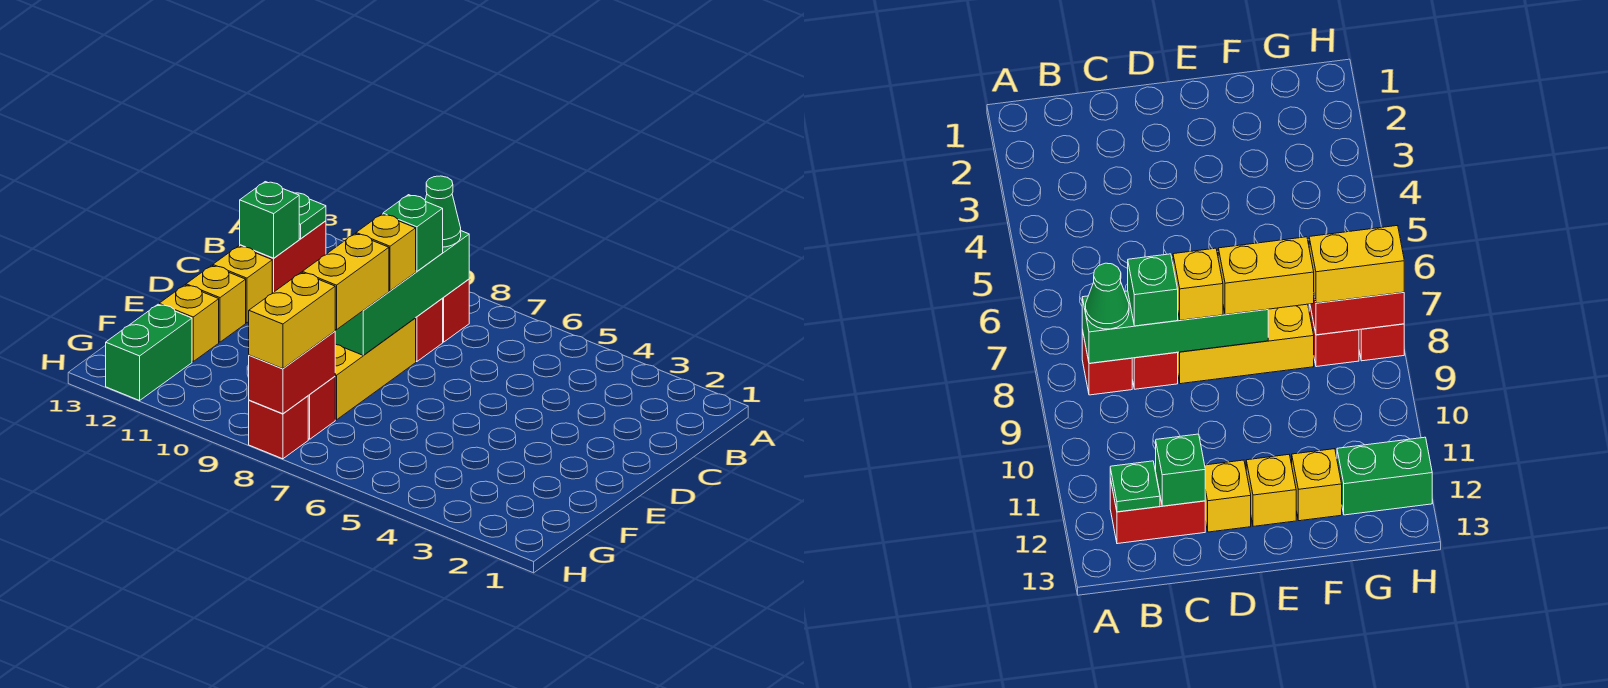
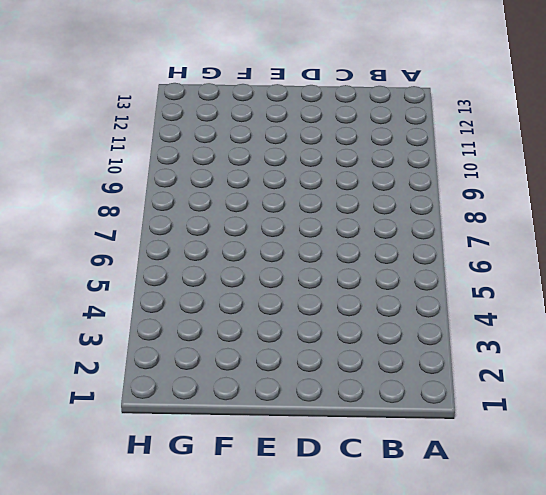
none -> red brick B8 level 1
none -> red brick B12:C12 level 1
none -> red brick C8 level 1

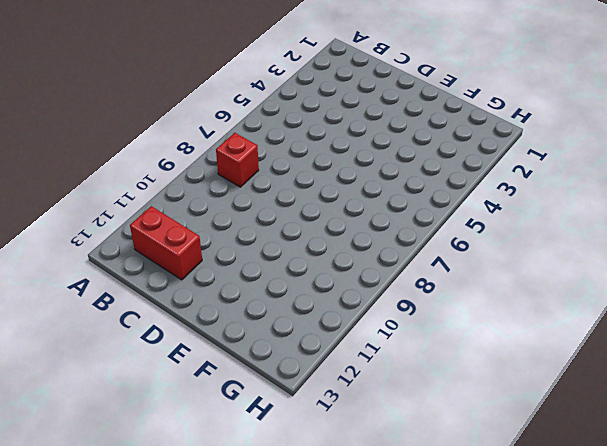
none -> red brick C8 level 1
none -> yellow brick D8:F8 level 1
none -> yellow brick D12 level 1

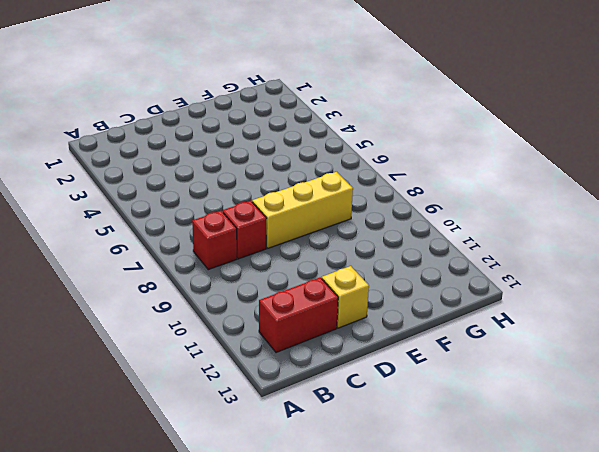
none -> yellow brick E12 level 1
none -> yellow brick F12 level 1
none -> red brick G8 level 1

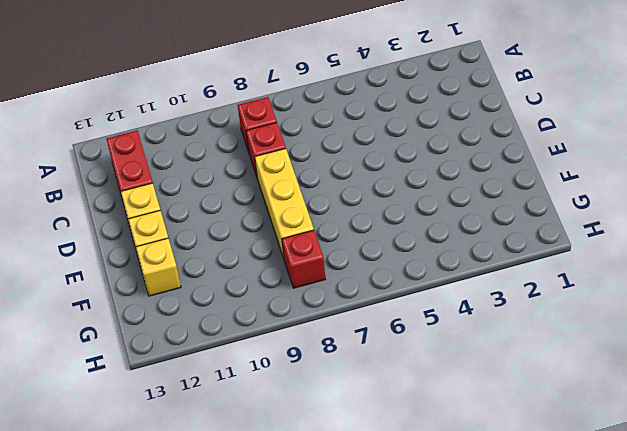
none -> green brick G12:H12 level 1
none -> red brick H8 level 1
none -> green brick B8:E8 level 2

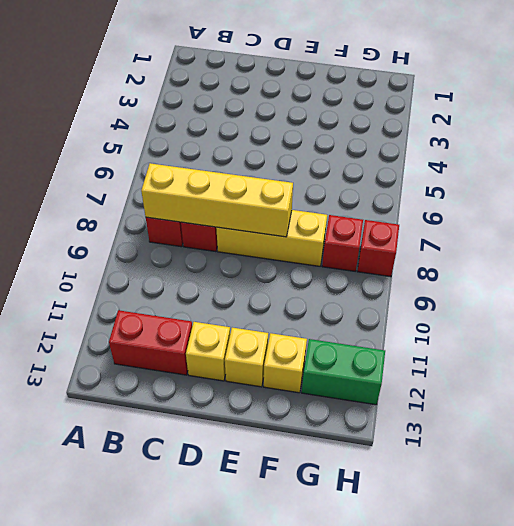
yellow brick B8:E8 level 2 -> green brick B8:E8 level 2
none -> green plate B12 level 2
none -> green brick C12 level 2
none -> red brick G8:H8 level 2

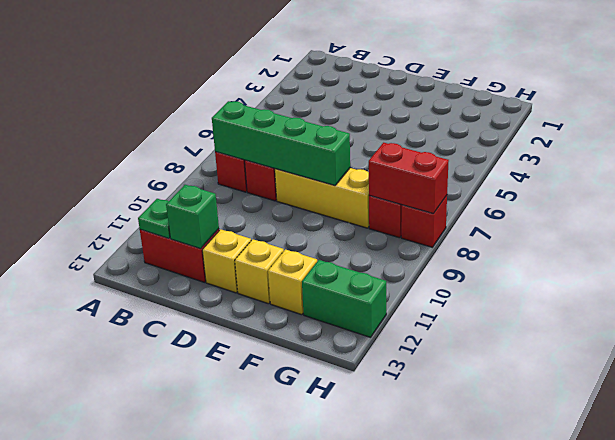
none -> green cone B8 level 3
none -> green brick C8 level 3
none -> yellow brick D8 level 3

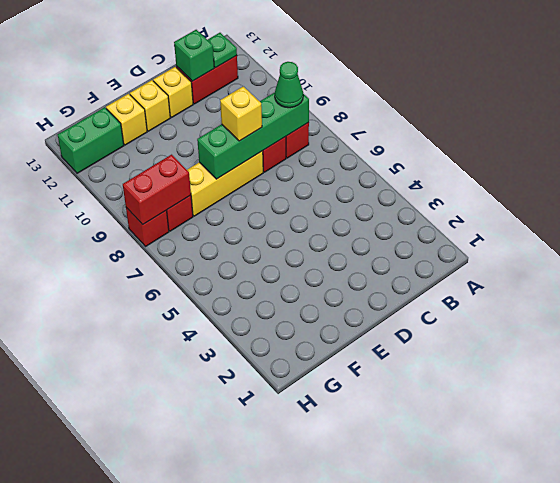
none -> green brick C8 level 3
none -> yellow brick E8:F8 level 3
none -> yellow brick G8:H8 level 3

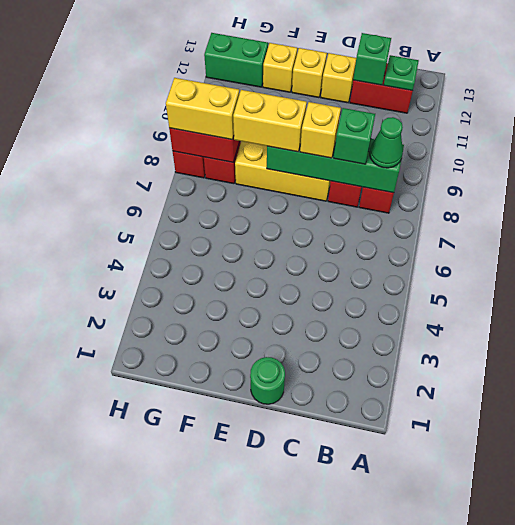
green round brick D1 level 1 -> none

